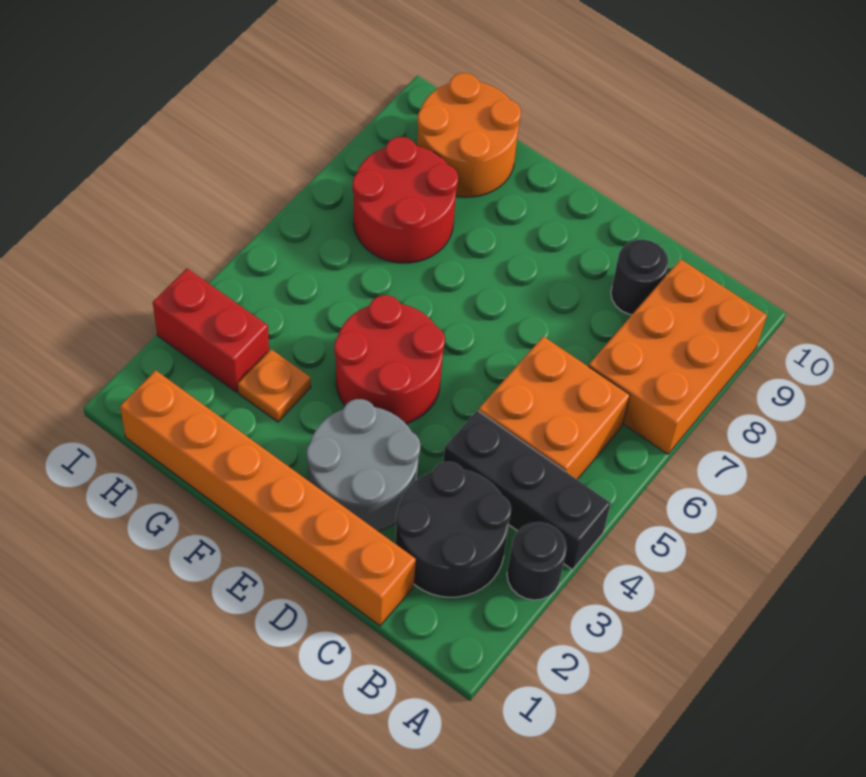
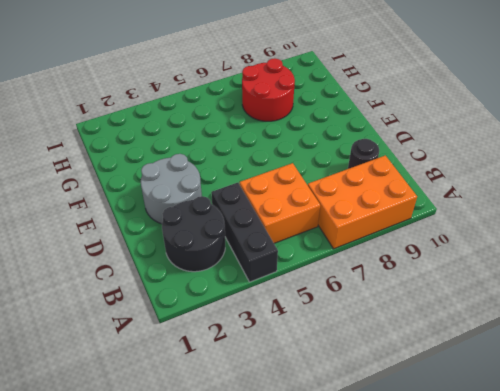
none -> black round brick A3 level 1
none -> orange brick C1:H1 level 1
none -> red round brick E4:F5 level 1

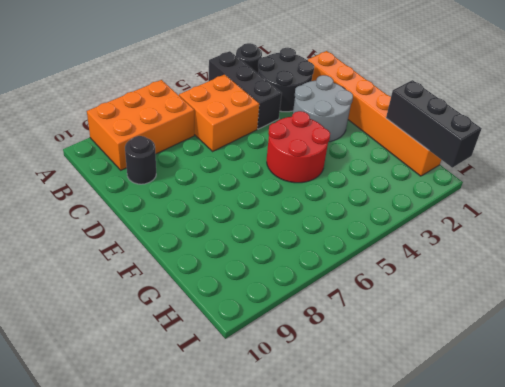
black brick G1:I1 level 2 -> none
none -> orange plate G3 level 1
none -> red round brick G7:H8 level 1
none -> orange round brick G9:H10 level 1

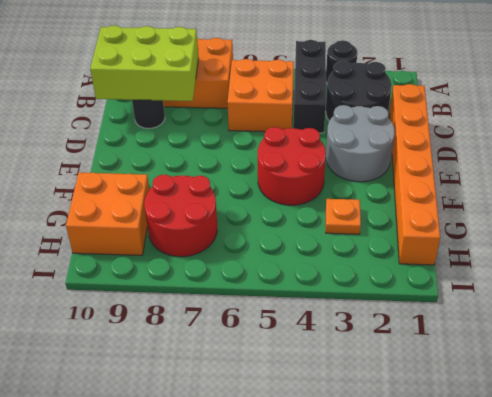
lime brick B8:C10 level 2 -> none
orange brick G9:H10 level 1 -> orange round brick G9:H10 level 1
none -> red brick H3:I3 level 1

